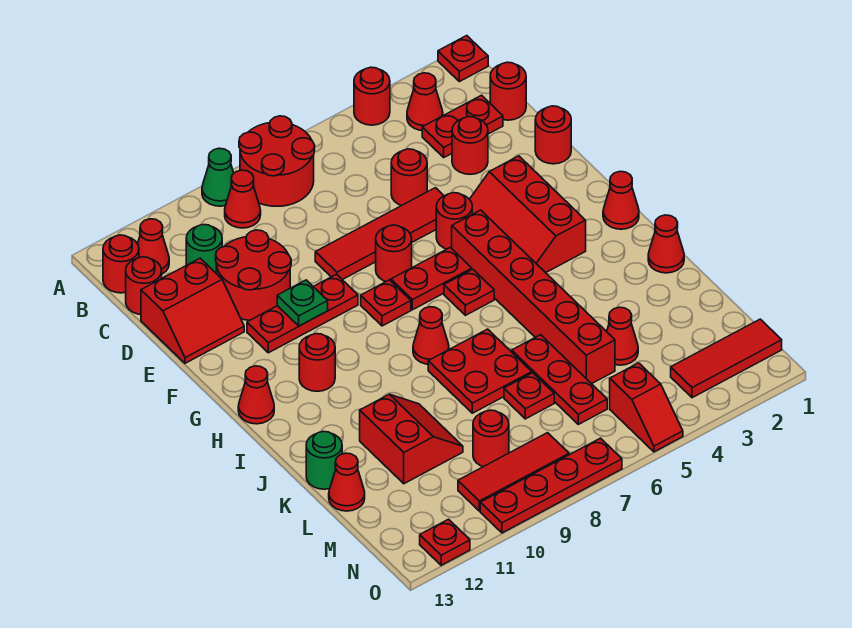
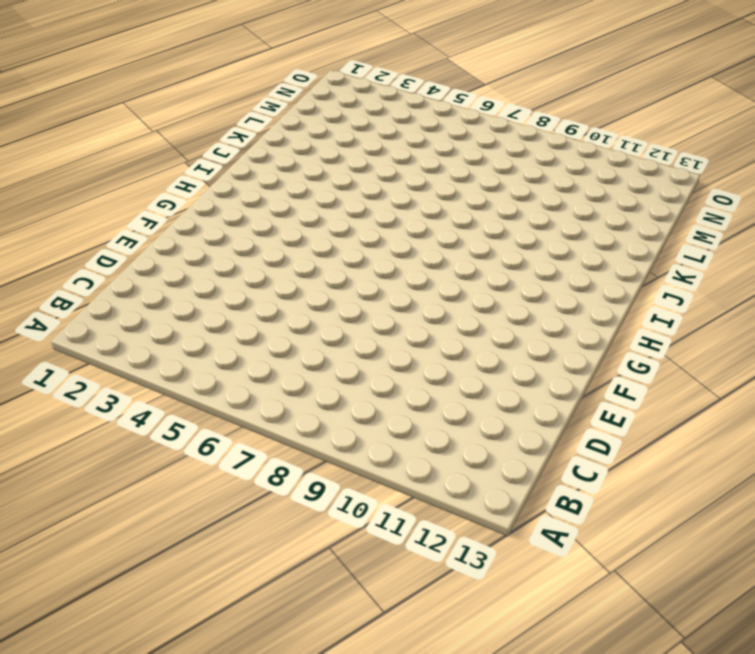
none -> red plate A1 level 1
none -> red round brick A4 level 1
none -> red round brick A7:B8 level 1
none -> green cone A9 level 1

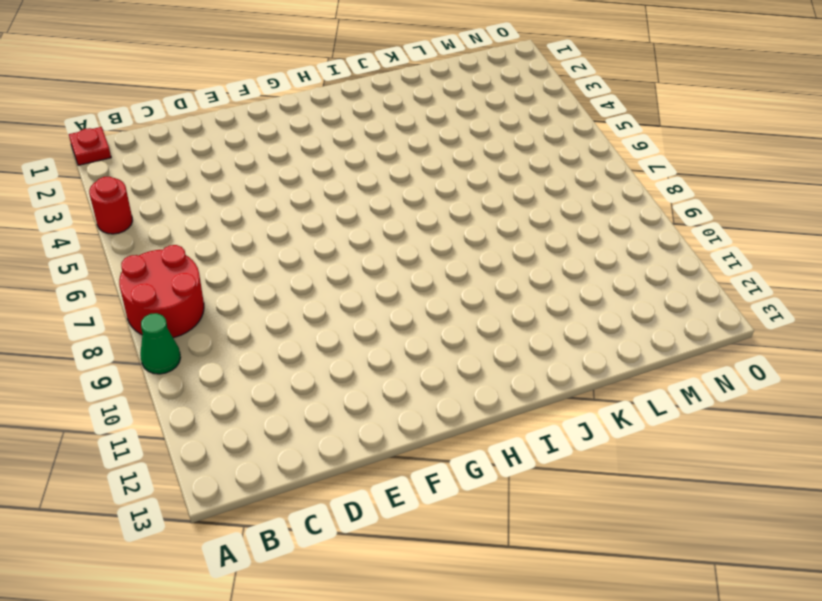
none -> red cone B3 level 1
none -> red cone B9 level 1
none -> red cone B12 level 1
none -> red round brick B13 level 1

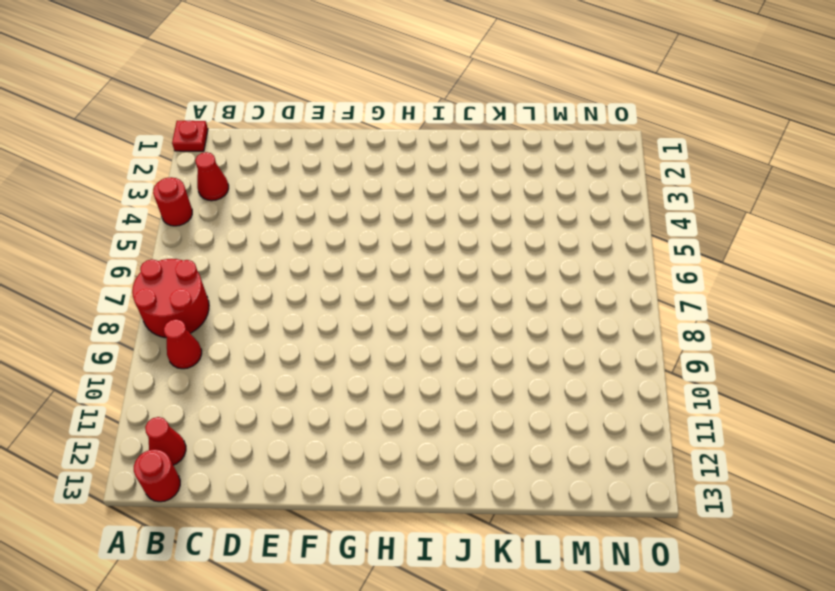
none -> green cone A9 level 1
none -> red round brick C1 level 1
none -> red plate C2:C3 level 1
none -> green round brick C11 level 1

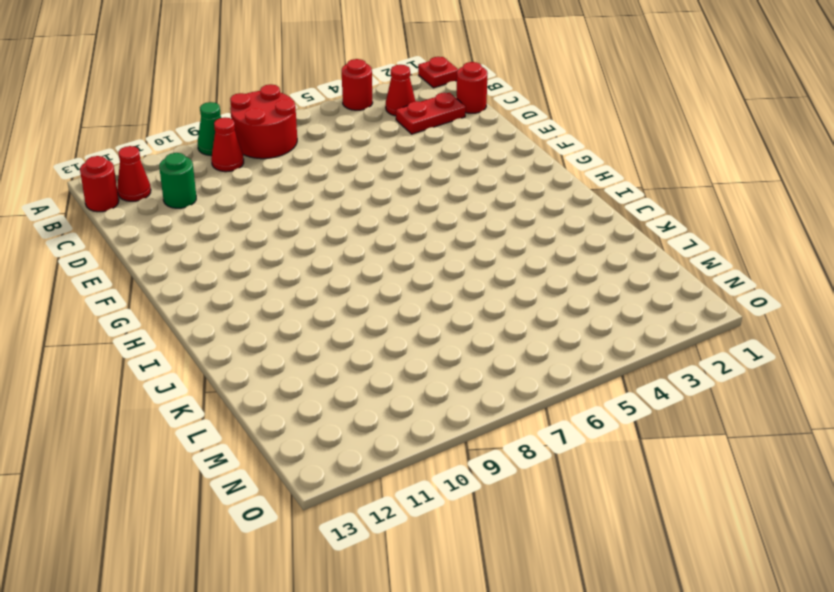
none -> red round brick C13 level 1
none -> red round brick D3 level 1
none -> red round brick D5 level 1
none -> red round brick D10:E11 level 1

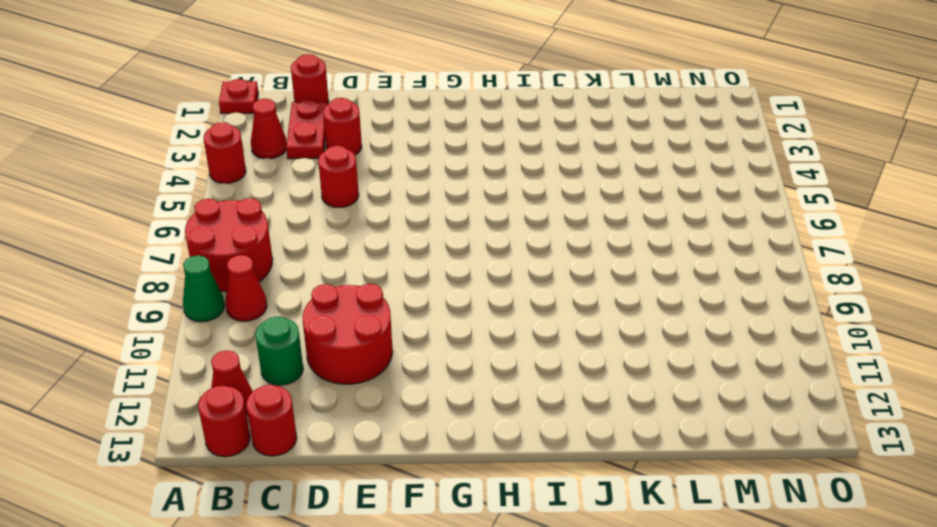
none -> red slope D12:E13 level 1 top D
none -> red round brick E1 level 1
none -> red tile E5:E8 level 1
none -> red slope F3:H4 level 1 top 3

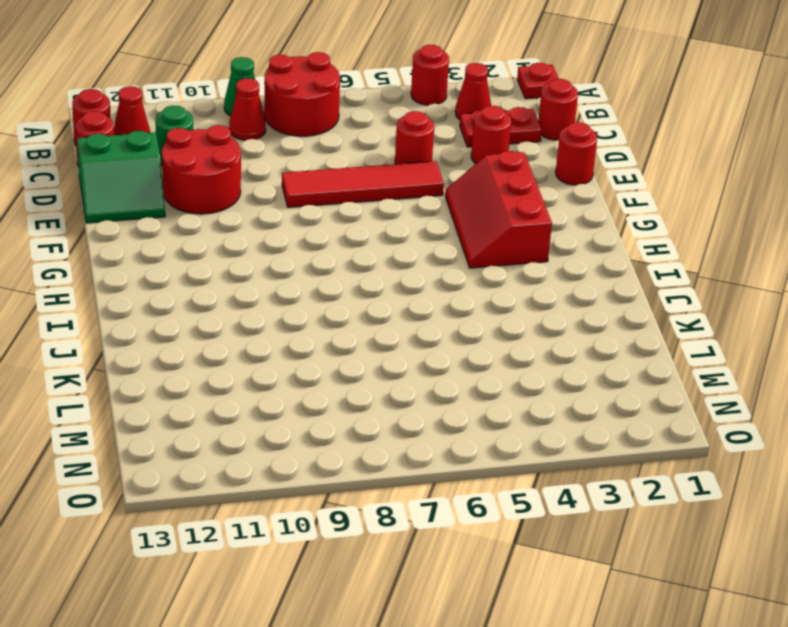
green slope D12:E13 level 1 top D -> red slope D12:E13 level 1 top D
none -> red round brick F5 level 1
none -> red round brick F7 level 1
none -> red plate F9:F11 level 1
none -> red brick G5:L5 level 1

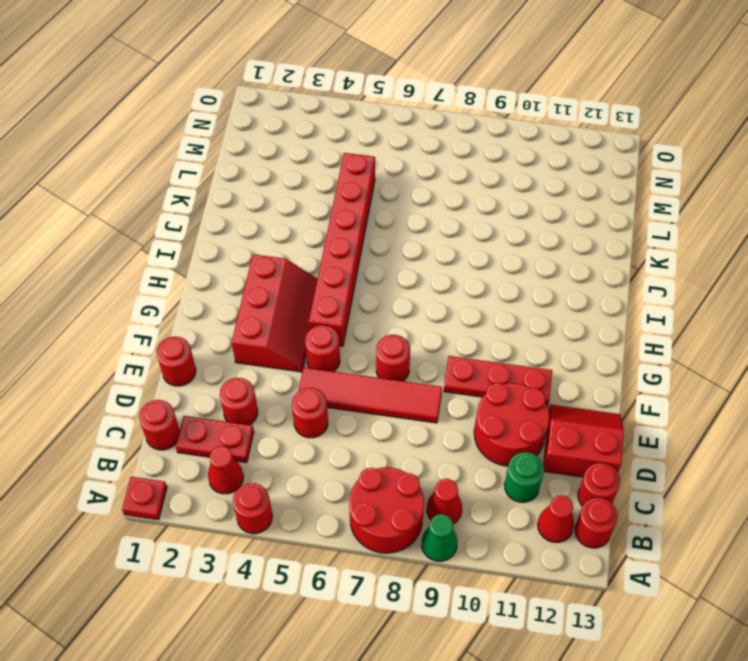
none -> red plate G6:G7 level 1
none -> red plate G8 level 1
none -> red cone H1 level 1
none -> red plate H6 level 1

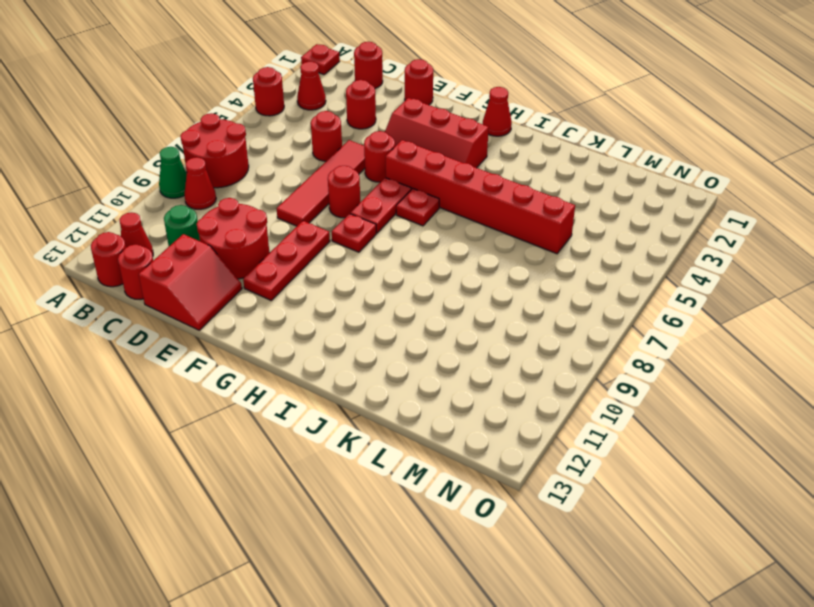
none -> red plate C2:C3 level 1
none -> red round brick H11 level 1
none -> red cone H13 level 1
none -> red cone I8 level 1

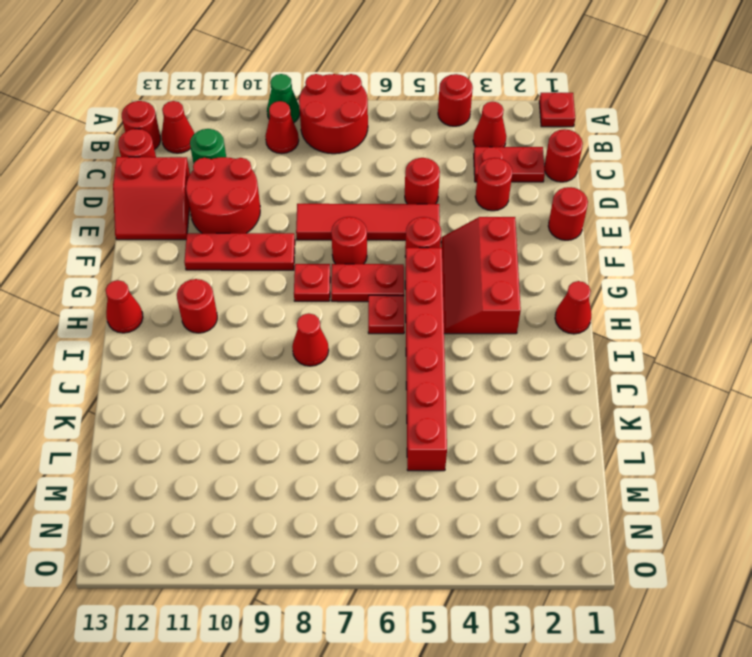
none -> red cone J1 level 1
none -> red plate J7:K8 level 1
none -> red plate K6:M6 level 1
none -> red slope K10:L11 level 1 top 11

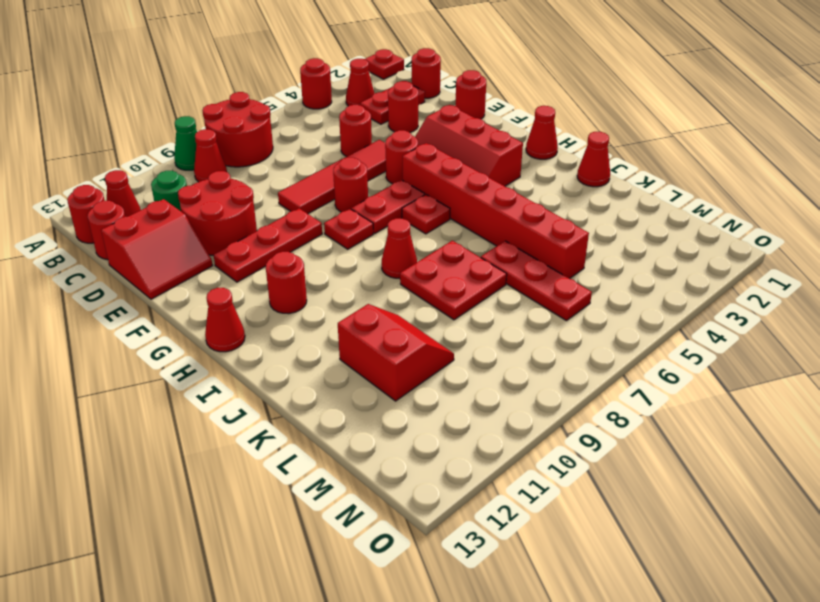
none -> green round brick K13 level 1
none -> red cone L4 level 1
none -> red plate L7 level 1
none -> red cone L13 level 1

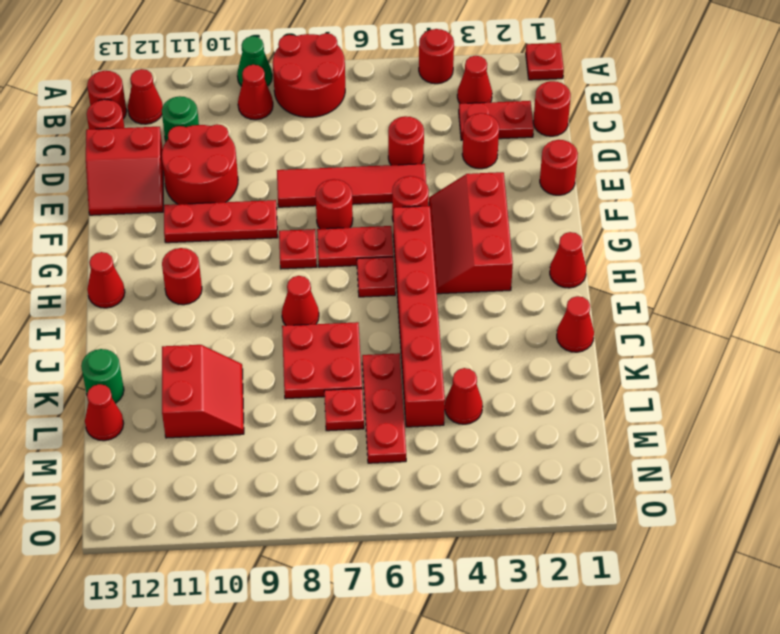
none -> red round brick M9 level 1
none -> red tile N1:N3 level 1
none -> red slope N5:O5 level 1 top N
none -> red tile N8:N10 level 1

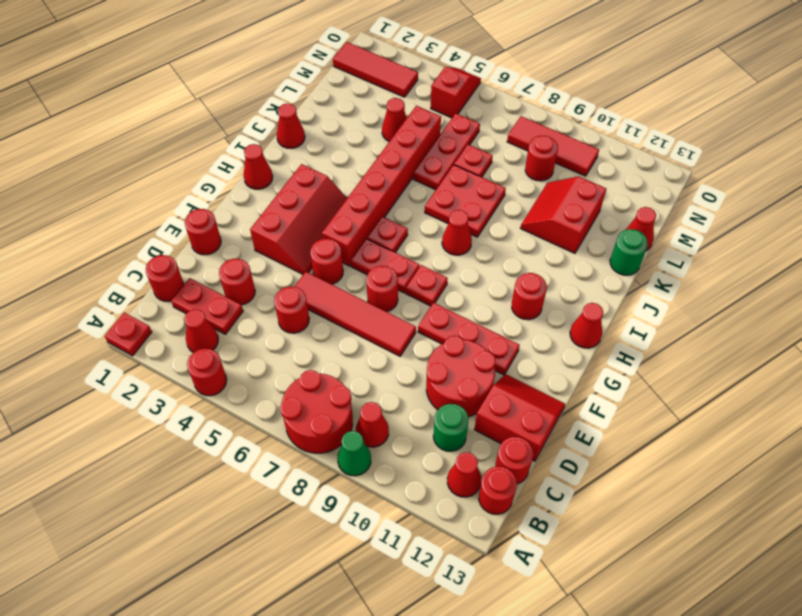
none -> red plate O7:O10 level 1
none -> red plate O12 level 1
none -> green plate F10 level 2

